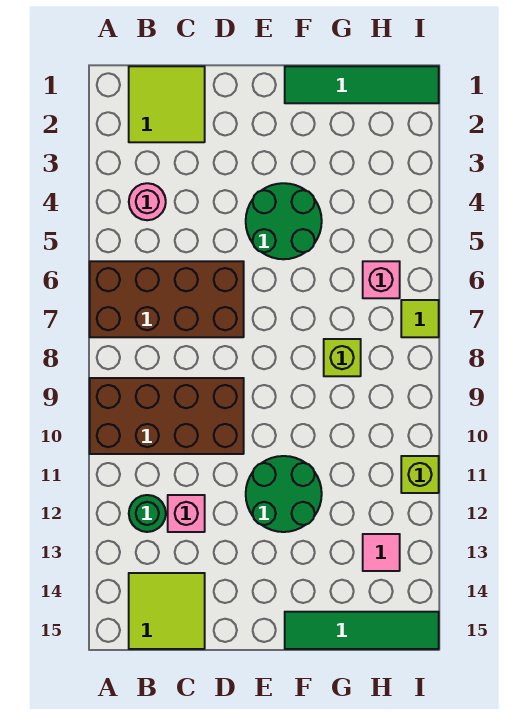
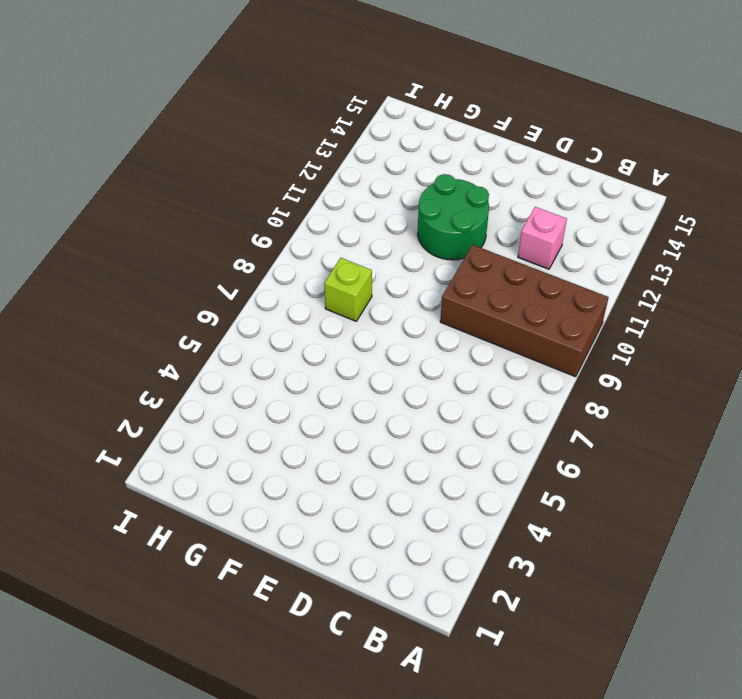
none -> brown brick A6:D7 level 1
none -> lime tile B1:C2 level 1
none -> pink round brick B4 level 1

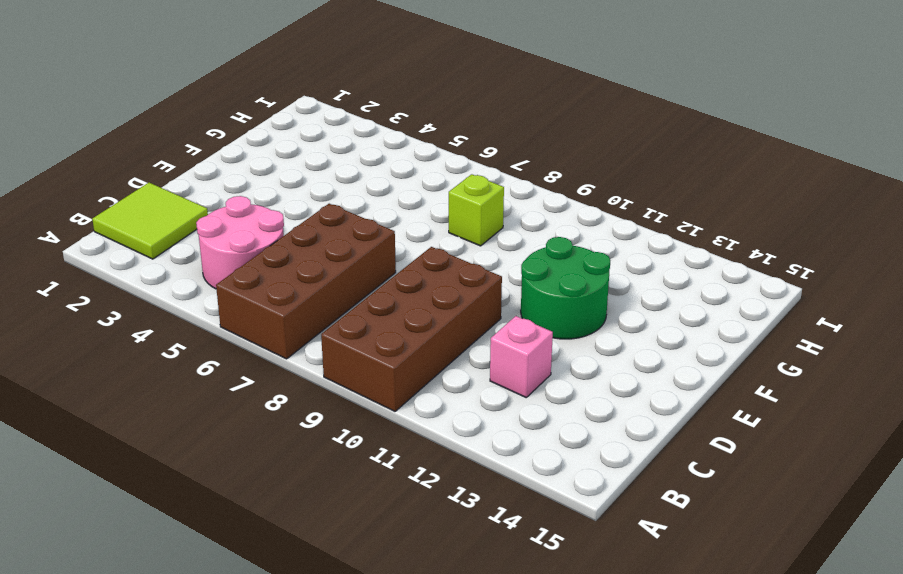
pink round brick B4:C5 level 1 -> pink round brick B4 level 1
none -> green round brick B12 level 1
none -> lime tile B14:C15 level 1
none -> green round brick E4:F5 level 1

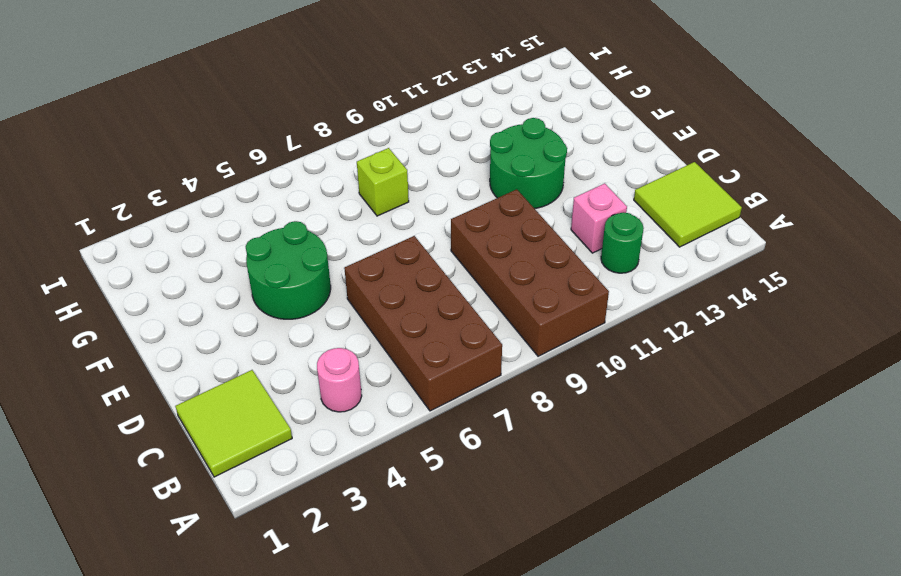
none -> green tile F1:I1 level 1
none -> green tile F15:I15 level 1
none -> pink brick H6 level 1

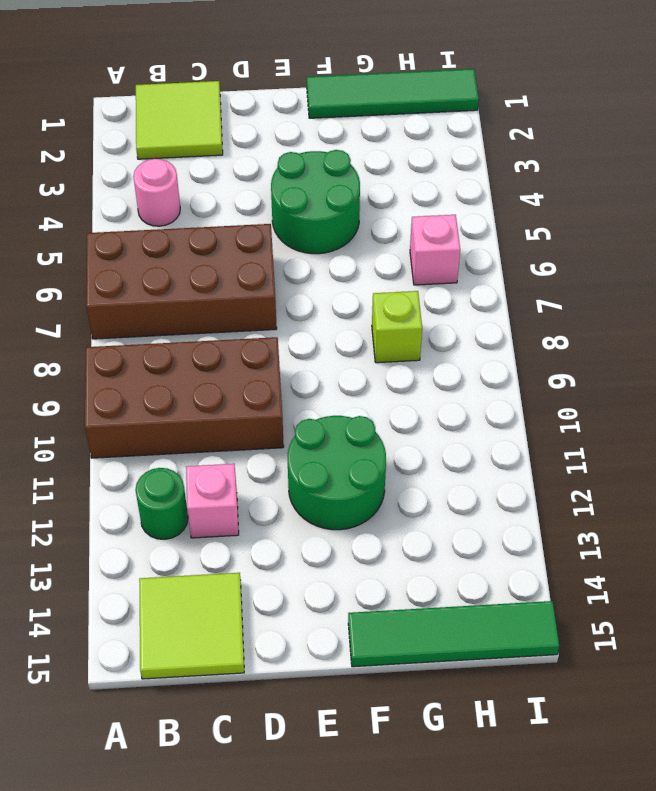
none -> pink tile H13 level 1
none -> lime tile I7 level 1
none -> lime brick I11 level 1

